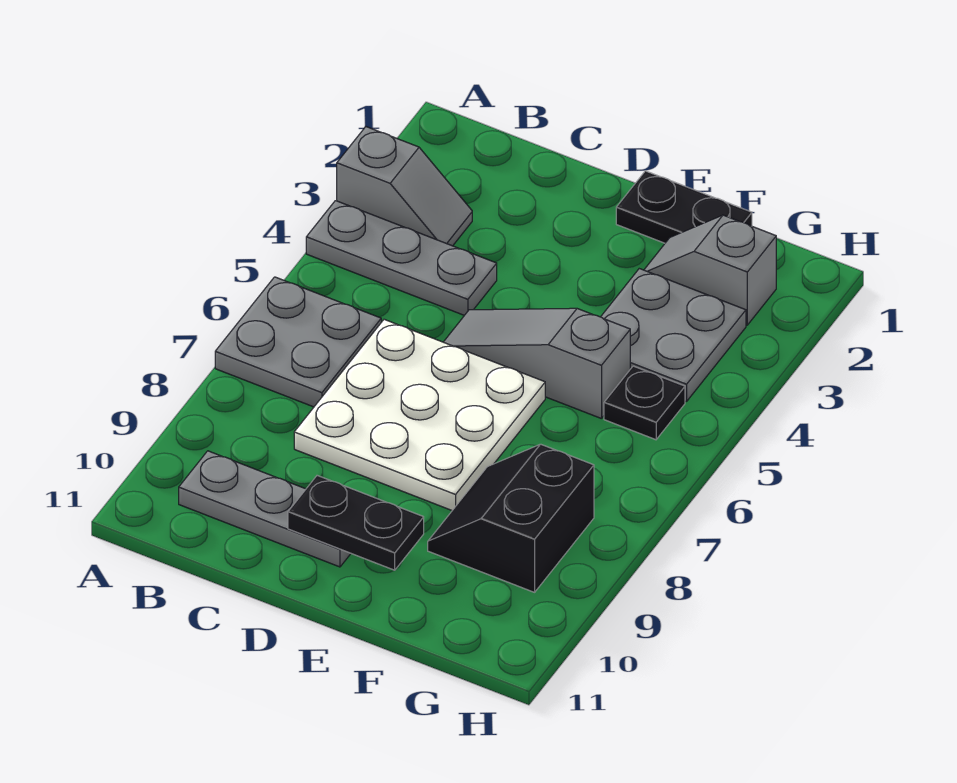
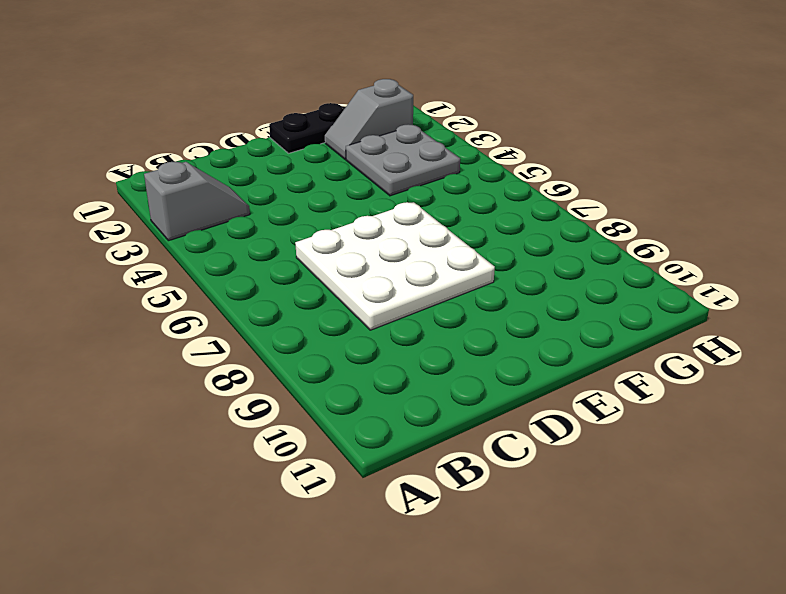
none -> grey plate A4:C4 level 1
none -> grey plate A6:B7 level 1
none -> grey plate B10:D10 level 1

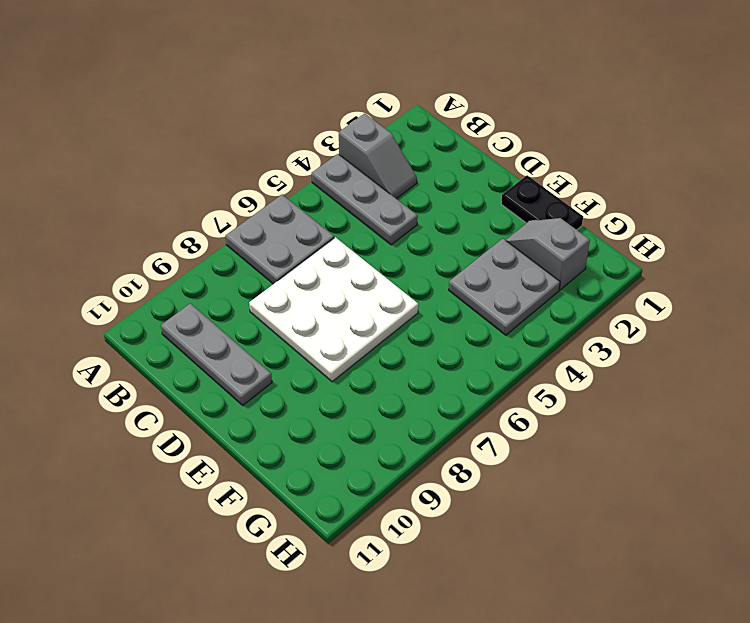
none -> grey slope D5:F5 level 1 top F
none -> black slope F8:G9 level 1 top G
none -> black plate G5 level 1

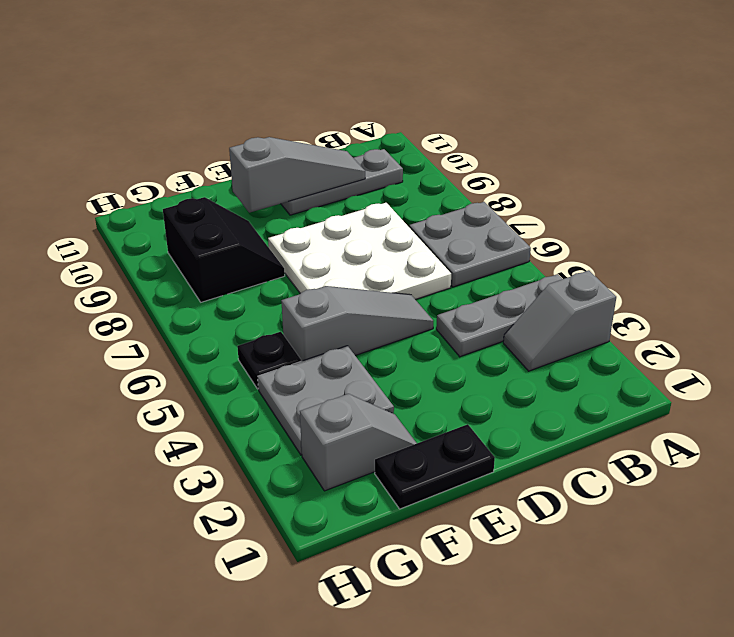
grey slope C10:E10 level 2 top E -> black plate D10:E10 level 2

